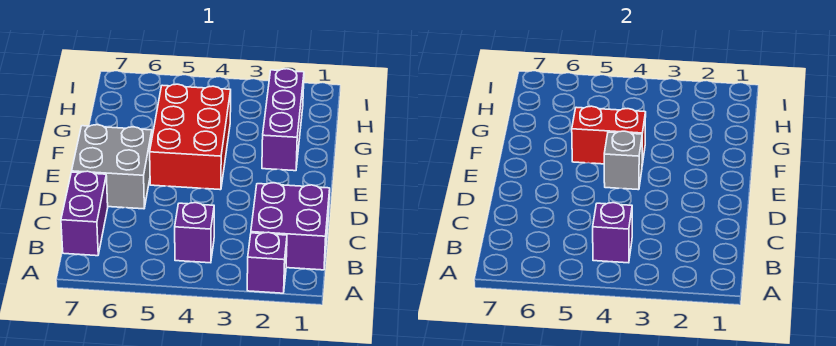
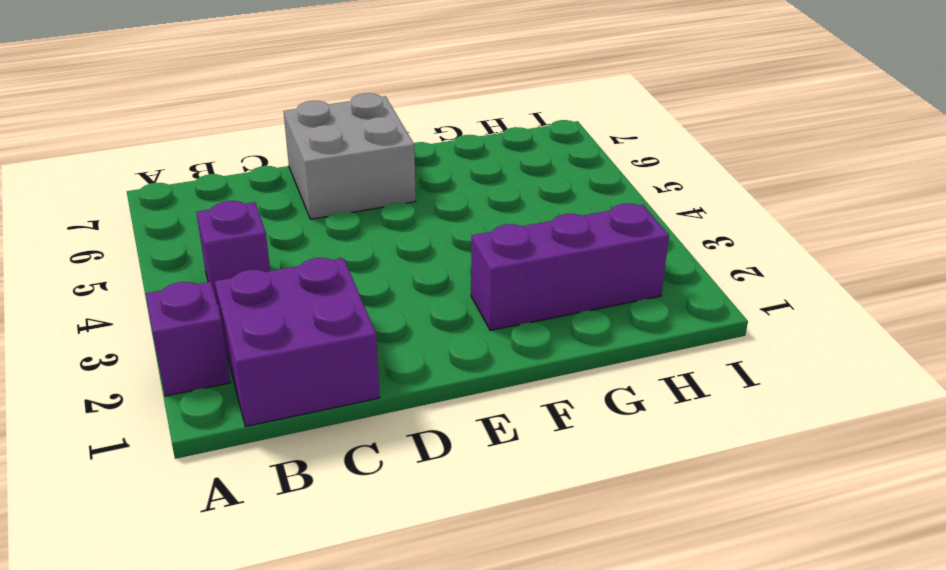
none -> purple brick B7:C7 level 1
none -> red brick E4:G5 level 1

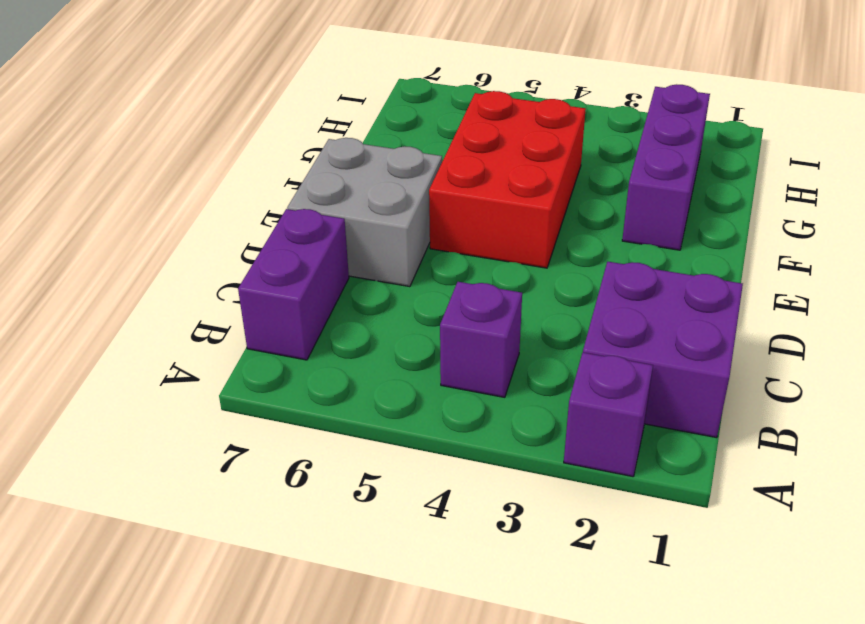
none -> purple brick B4 level 2
none -> grey brick E4 level 2

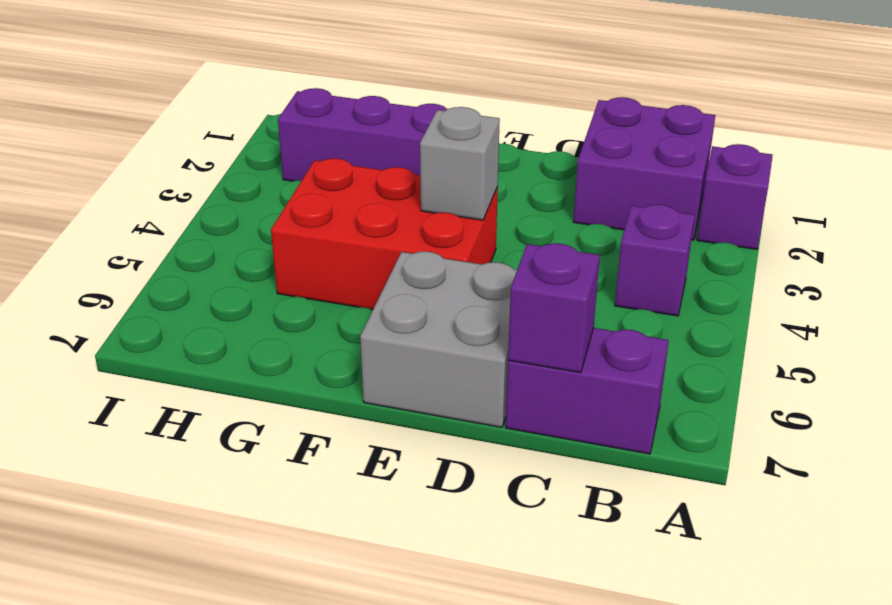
purple brick C7 level 2 -> purple brick B4 level 2
none -> red brick F4:F5 level 2

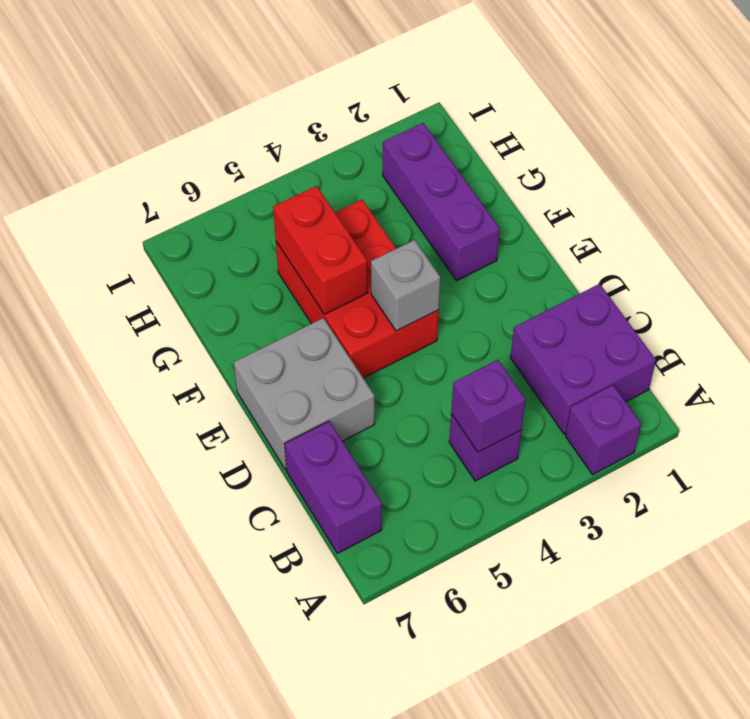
red brick F5:G5 level 2 -> red brick F4:F5 level 2

